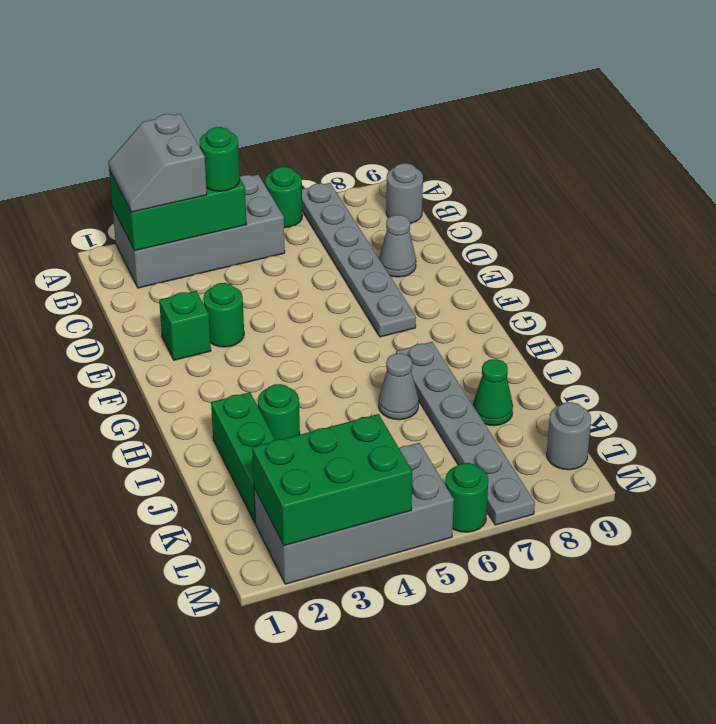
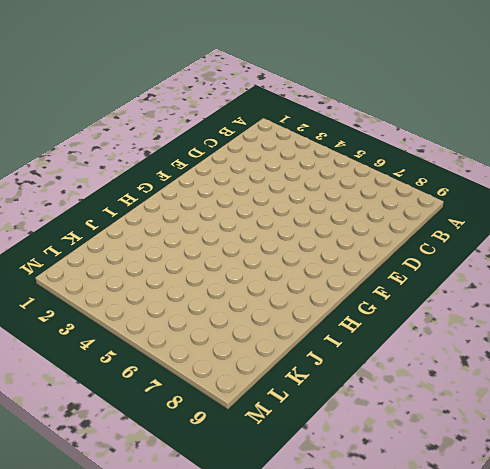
none -> grey brick A2:B5 level 1
none -> green round brick A6 level 1
none -> grey plate A7:F7 level 1

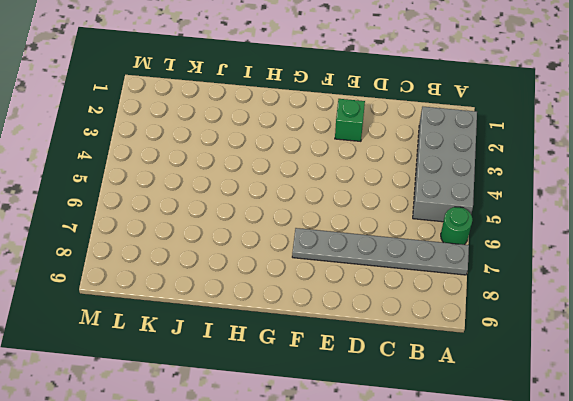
none -> grey round brick B9 level 1
none -> grey cone D8 level 1
none -> green round brick E3 level 1

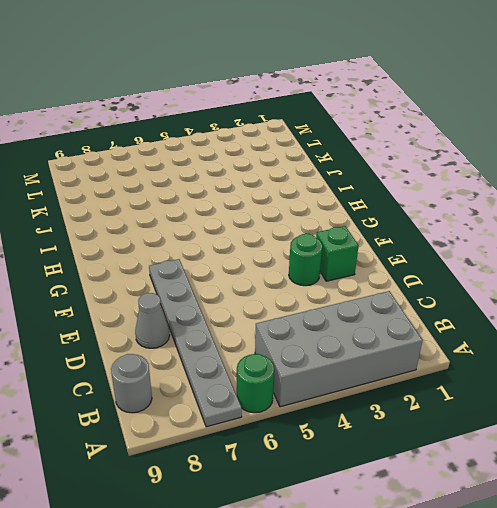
none -> grey plate H7:M7 level 1
none -> green brick I2:K2 level 1
none -> green round brick I3 level 1

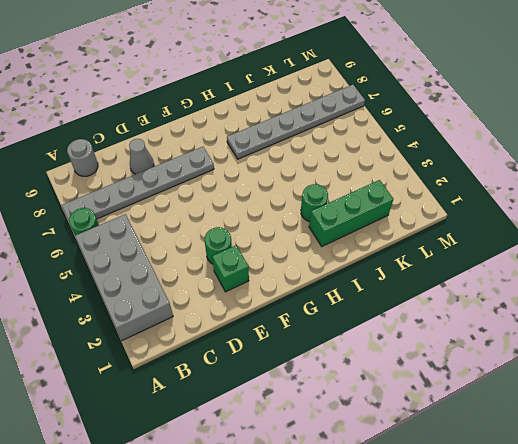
none -> grey cone I6 level 1
none -> green cone J8 level 1
none -> grey brick L2:M5 level 1

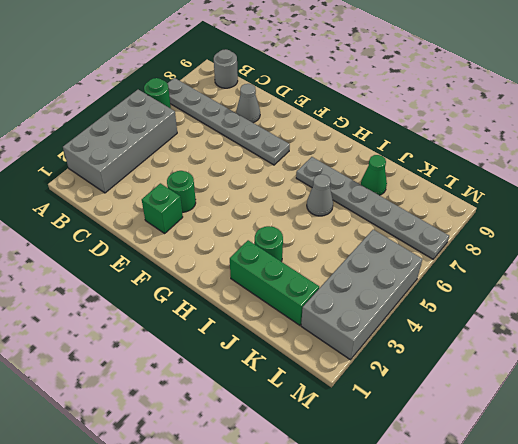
none -> grey round brick L9 level 1
none -> green round brick M6 level 1
none -> green brick A2:B4 level 2

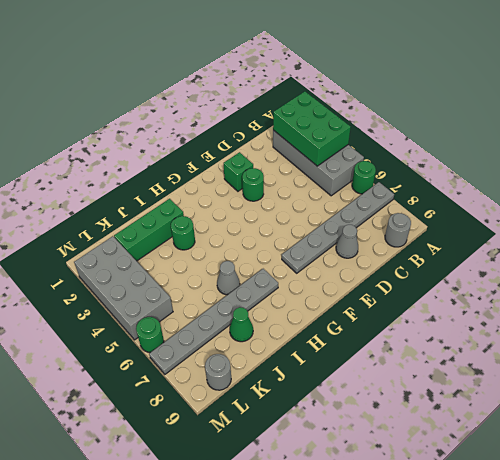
none -> green brick L2:M4 level 2
none -> grey slope A2:B3 level 3 top 3
none -> green round brick B4 level 3

